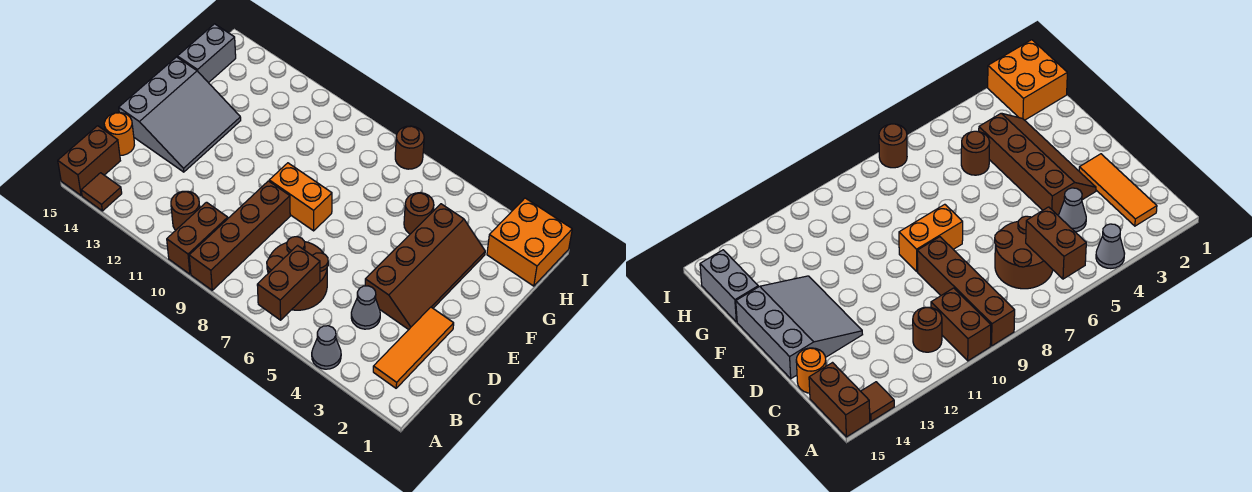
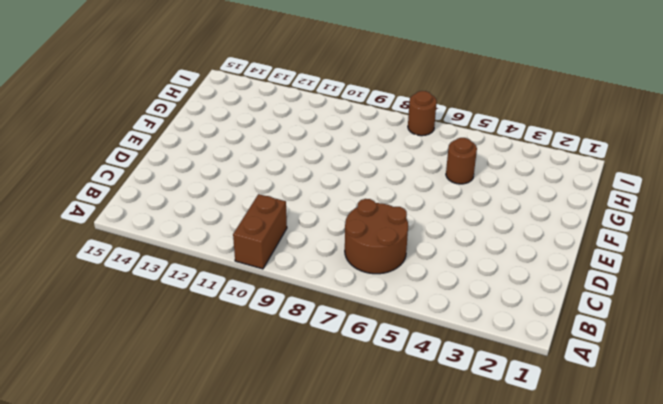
none -> grey cone A4 level 1
none -> brown brick A9:D9 level 1
none -> brown tile A14 level 1

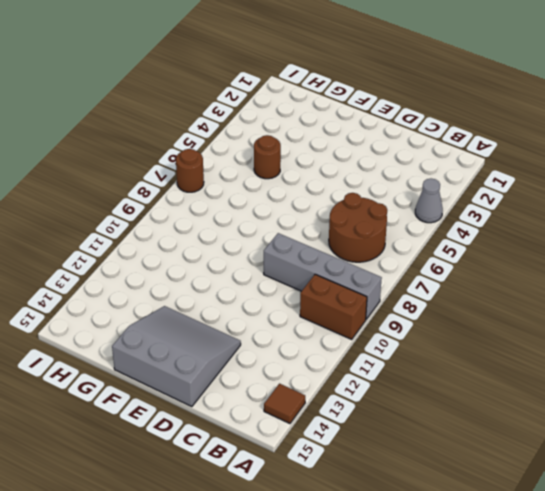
grey brick A9:D9 level 1 -> brown brick A9:D9 level 1
none -> brown brick A15:B15 level 1
none -> orange tile B2:D2 level 1
none -> brown round brick B11 level 1

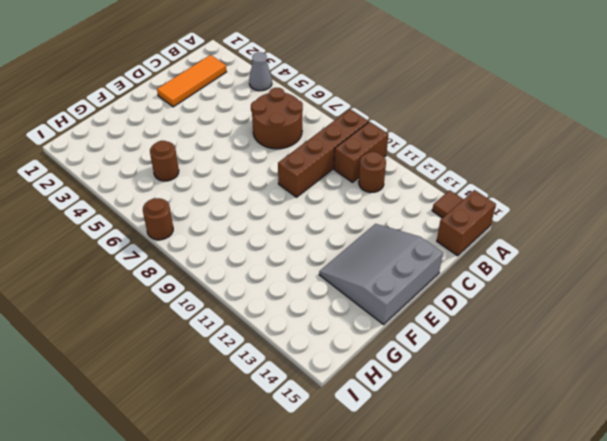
none -> grey cone C4 level 1
none -> orange round brick C15 level 1
none -> brown slope D3:G4 level 1 top 4

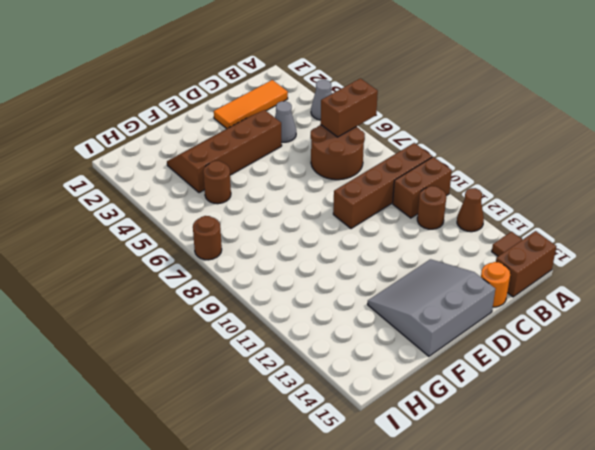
brown cone A12 level 1 -> none
none -> orange brick E8:E9 level 1
none -> grey brick G15:H15 level 1
none -> orange brick H1:I2 level 1

